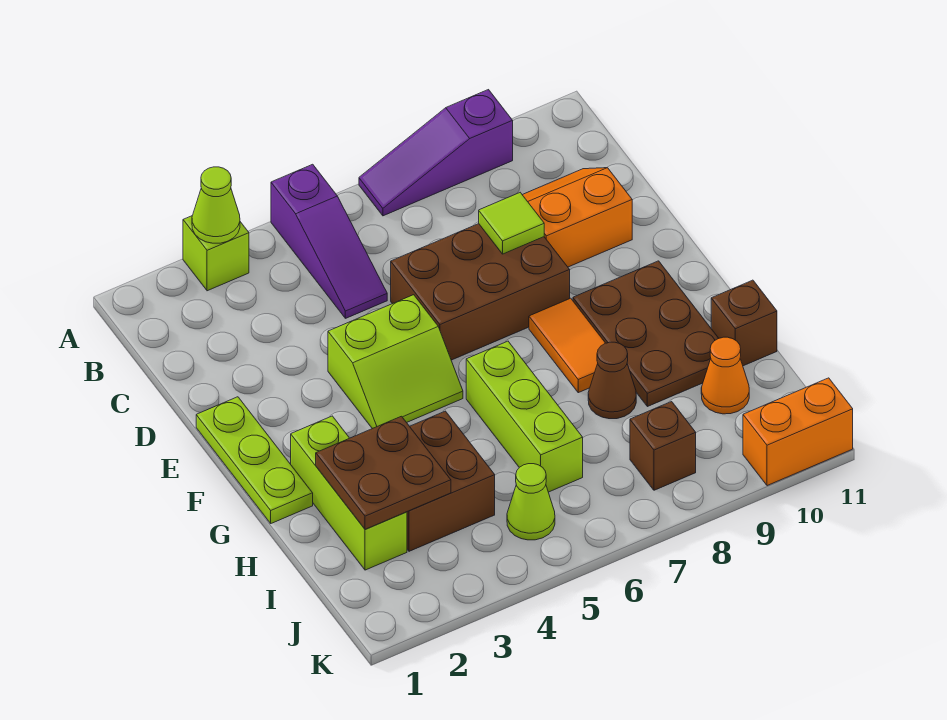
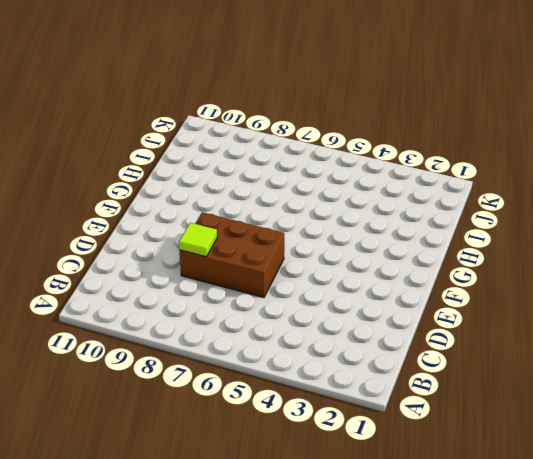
none -> lime brick A3 level 1
none -> purple slope A5:C5 level 1 top A
none -> purple slope A7:A9 level 1 top 9

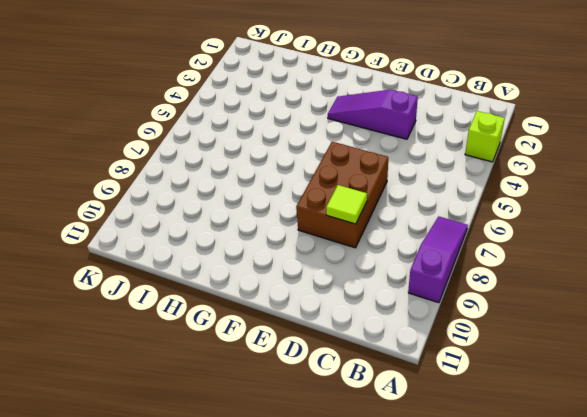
purple slope D3:F3 level 1 top D -> purple slope A5:C5 level 1 top A
none -> orange slope C9:D10 level 1 top D
none -> lime plate E1:G1 level 1
none -> lime slope E4:F5 level 1 top E

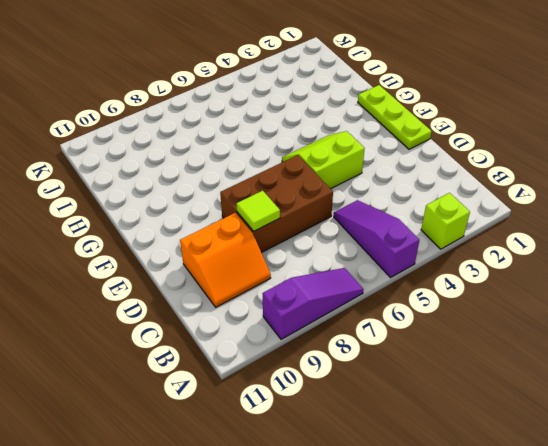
none -> orange tile F8:G8 level 1
none -> brown plate F9:H10 level 1
none -> lime brick G2:I2 level 1

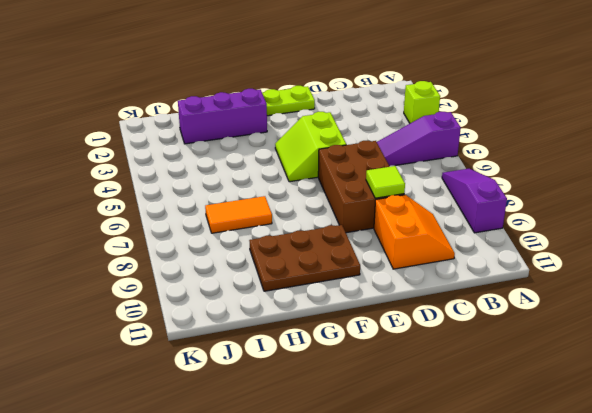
purple brick G2:I2 level 1 -> lime brick G2:I2 level 1
orange tile H7:I7 level 1 -> orange tile F8:G8 level 1
none -> lime brick G6:I6 level 1
none -> brown brick H3:I4 level 1
none -> brown cone H8 level 1

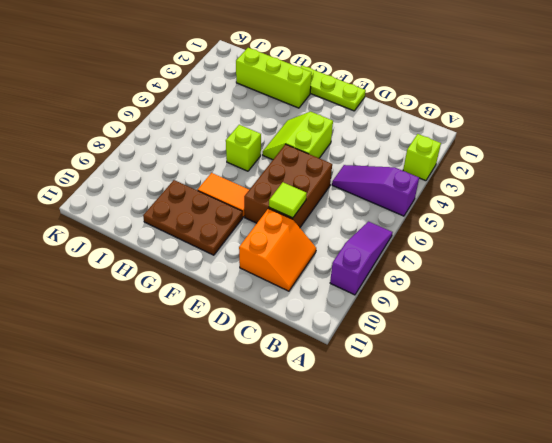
lime brick G6 level 1 -> lime brick G6:I6 level 1
none -> brown brick H3:I4 level 1
none -> brown cone H8 level 1
none -> brown brick H11 level 1

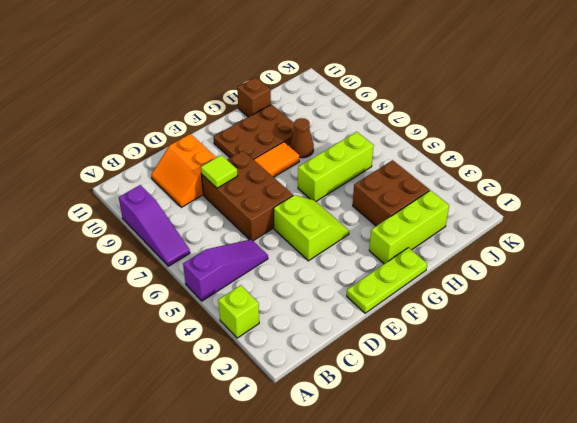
none -> orange cone I10 level 1
none -> lime cone J5 level 1
none -> brown brick J8 level 1

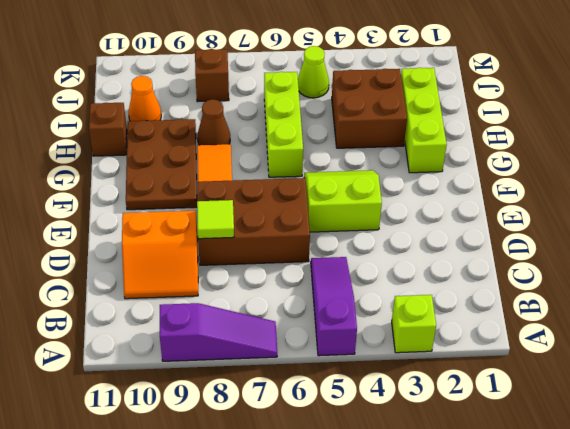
none -> lime plate E1:G1 level 1
none -> orange brick K10:K11 level 1
none -> lime cone A3 level 2

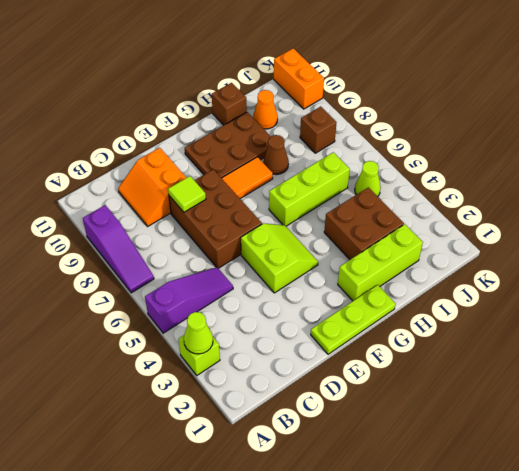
none -> brown plate H2:I3 level 2

